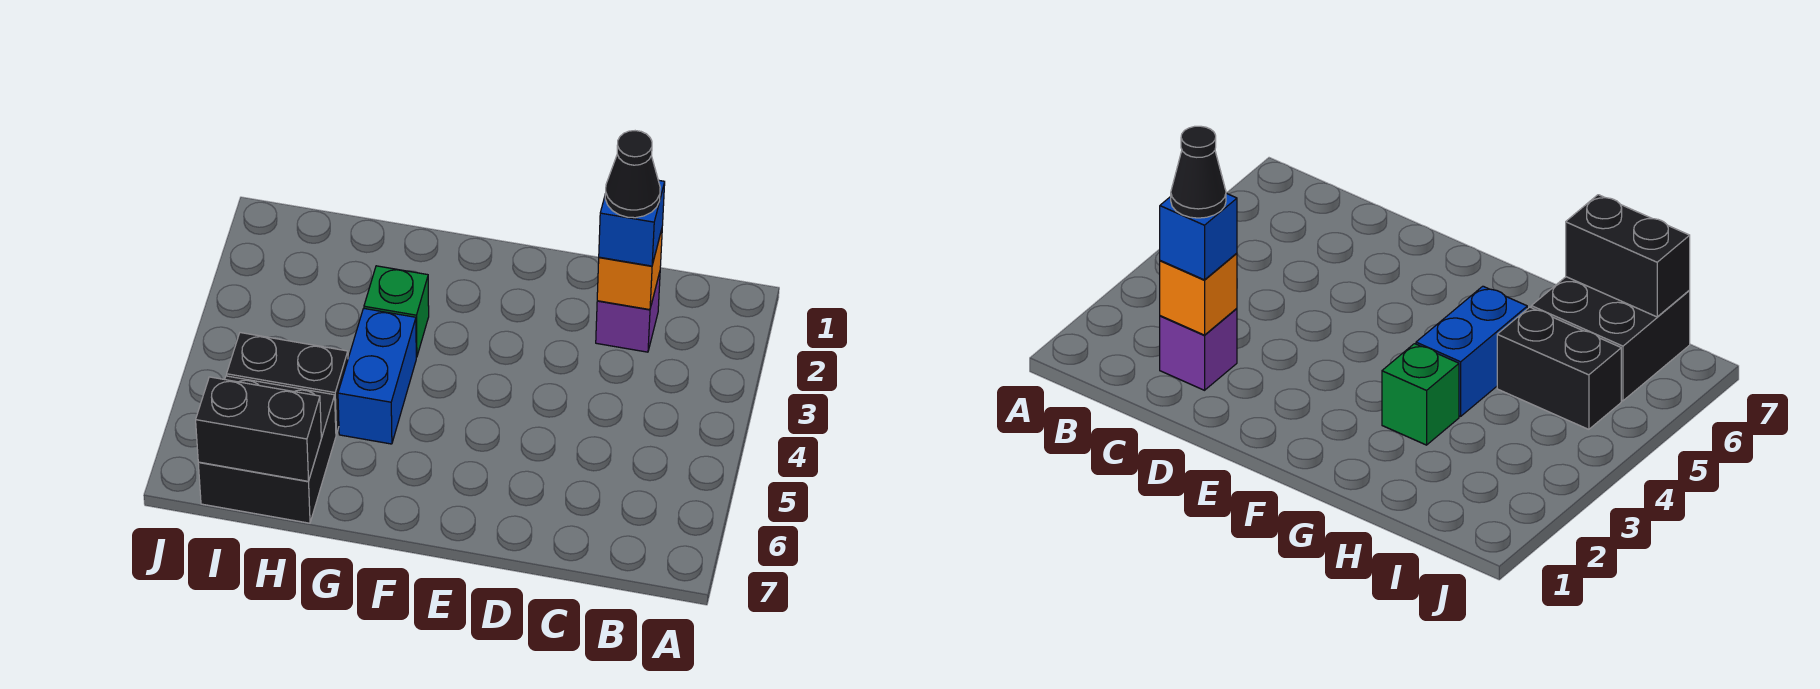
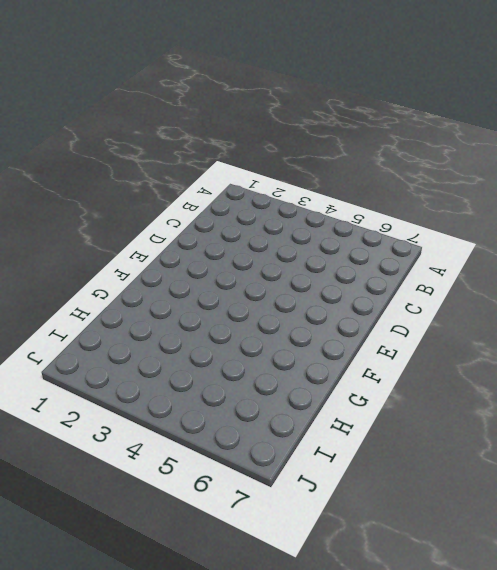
none -> purple brick C2 level 1
none -> green brick G3 level 1

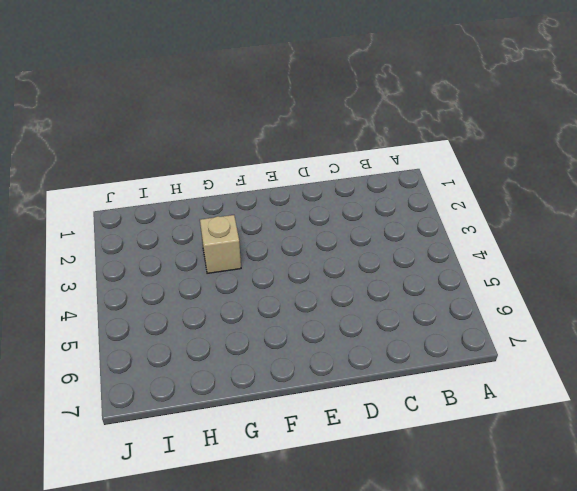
tan brick G3 level 1 -> green brick G3 level 1
none -> purple brick C2 level 1
none -> blue brick G4:G5 level 1

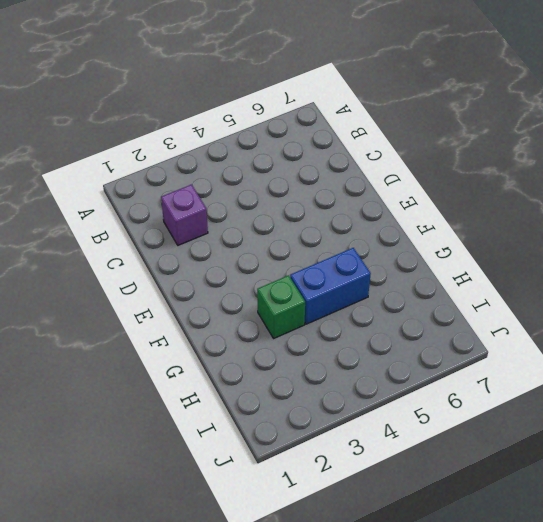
none -> black brick H5:I5 level 1
none -> black brick H6:I7 level 1

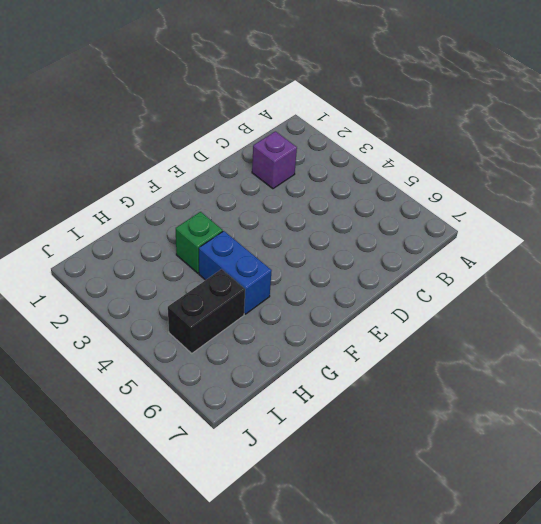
none -> black brick H6:I7 level 1
none -> orange brick C2 level 2

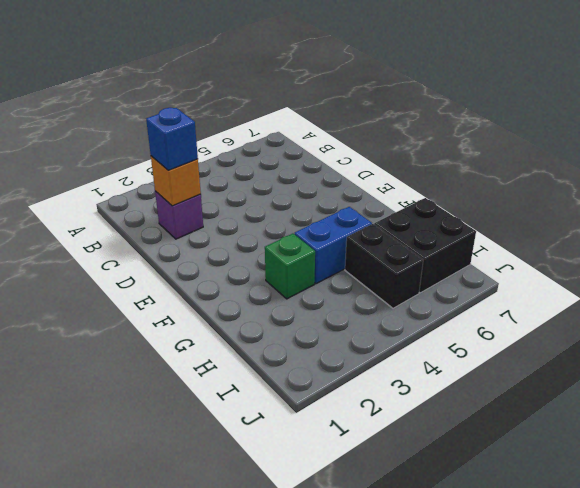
none -> black brick H7:I7 level 2
none -> black cone C2 level 4

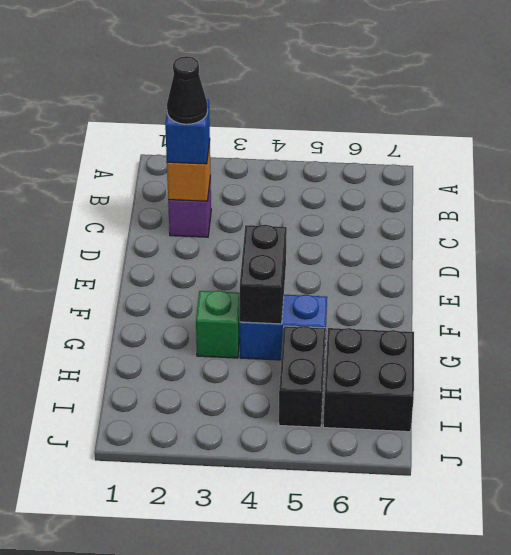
black brick F4:G4 level 2 -> black brick H7:I7 level 2

